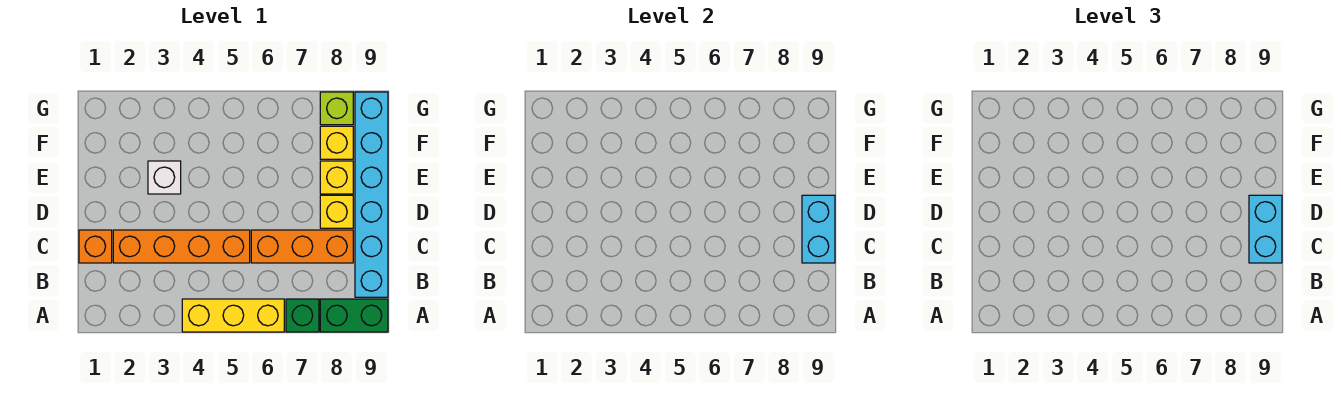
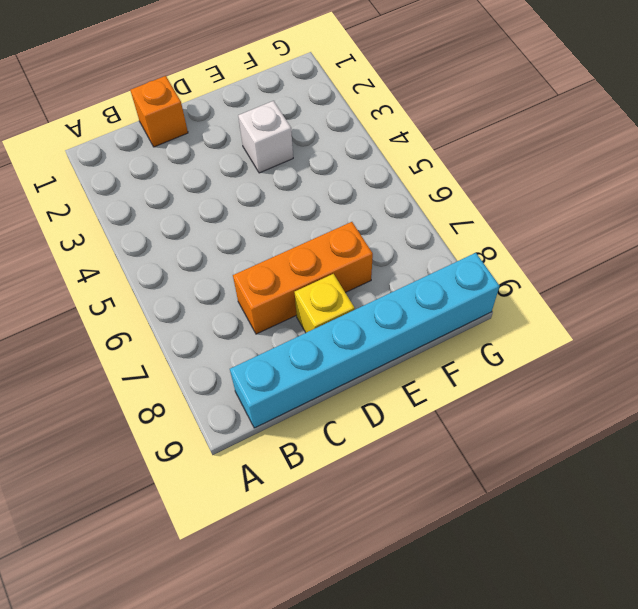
orange brick C7:E7 level 1 -> orange brick C6:C8 level 1
none -> yellow brick A4:A6 level 1
none -> green brick A7 level 1
none -> green brick A8:A9 level 1

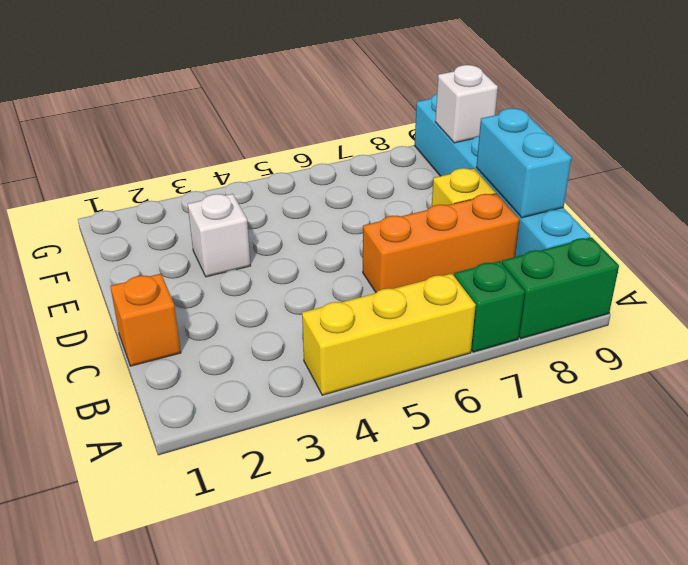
white brick F9 level 2 -> none
none -> orange brick C2:C5 level 1
none -> yellow brick E8 level 1
none -> yellow brick F8 level 1

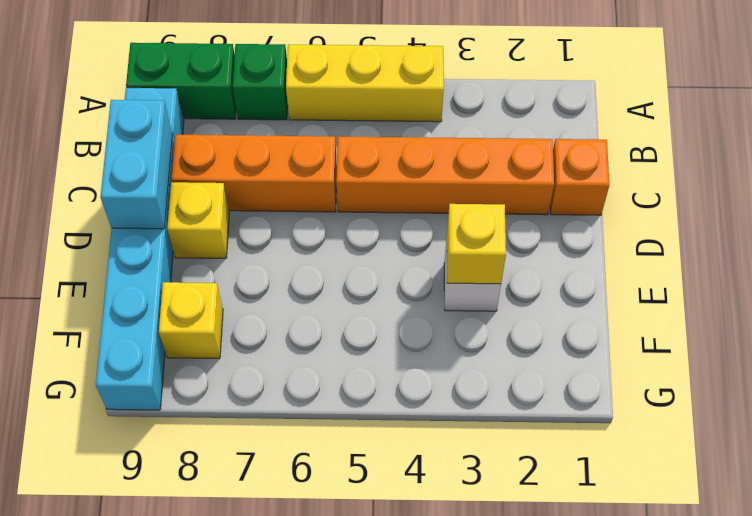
yellow brick E3 level 2 -> yellow brick E8 level 1
none -> lime brick G8 level 1
none -> cyan brick C9:D9 level 3

